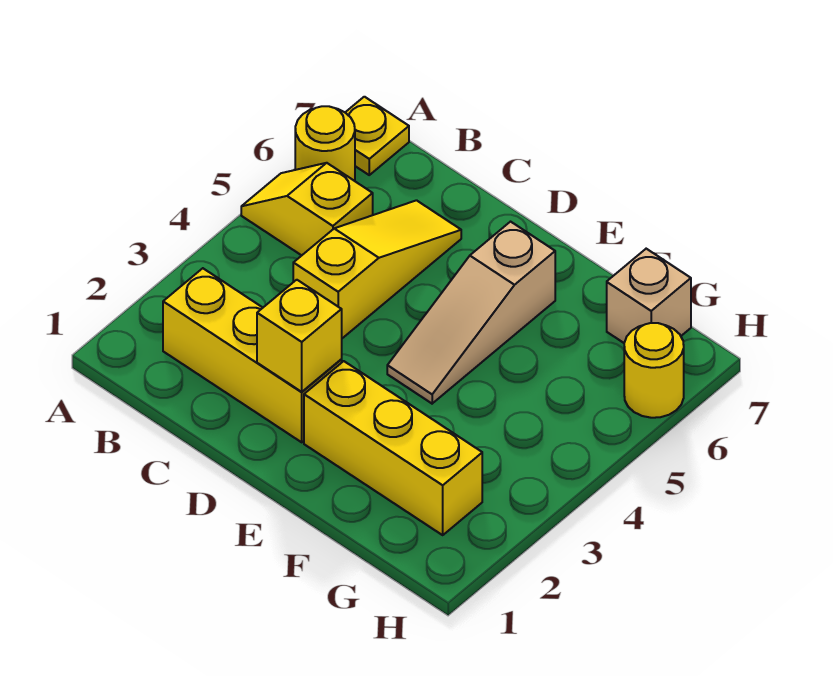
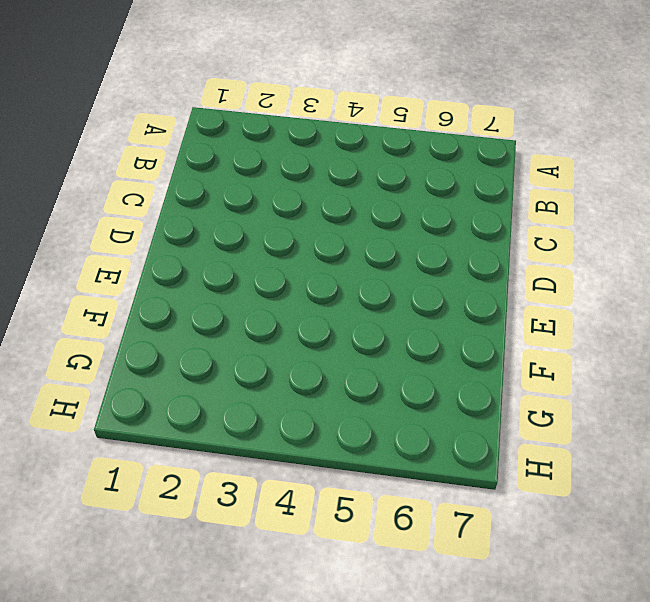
none -> yellow slope A5:B5 level 1 top B
none -> yellow round brick A6 level 1

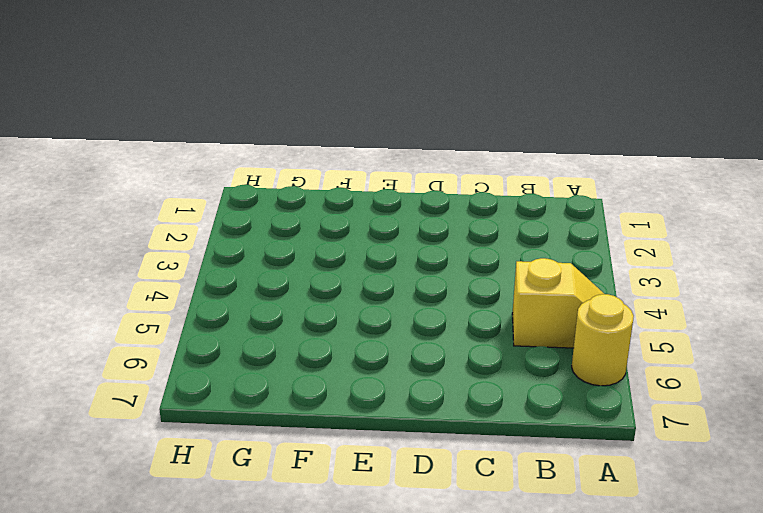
none -> yellow plate A7 level 1
none -> yellow brick B2:D2 level 1

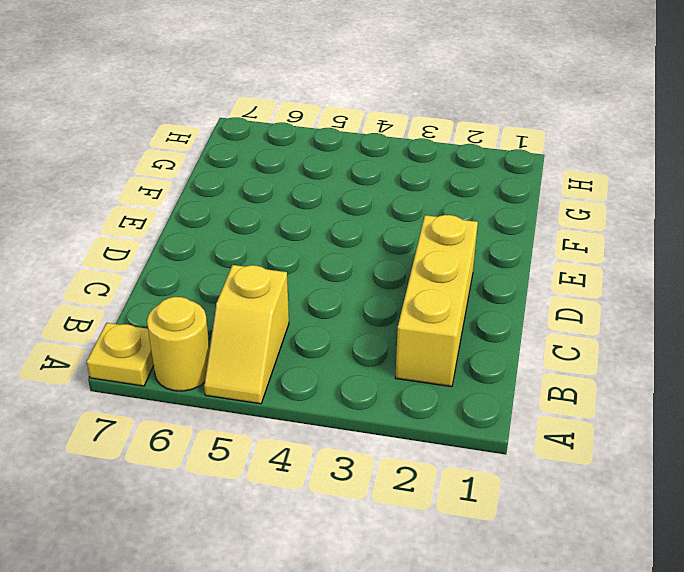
none -> yellow slope C4:C6 level 1 top 4
none -> yellow brick E2:G2 level 1

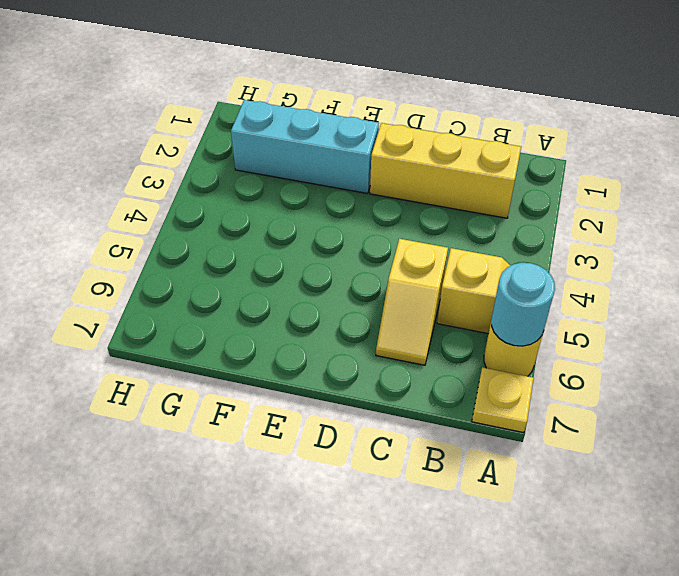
cyan round brick A6 level 2 -> none
yellow slope C5:C6 level 1 top 5 -> yellow slope C4:C6 level 1 top 4
cyan brick E2:G2 level 1 -> yellow brick E2:G2 level 1
none -> tan slope E4:E6 level 1 top 6
none -> tan brick G7 level 1

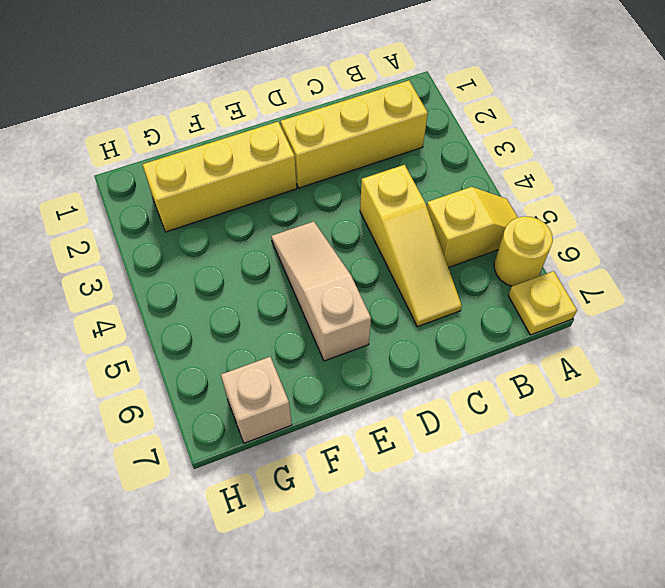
none -> yellow round brick H6 level 1
none -> yellow brick D2 level 2

